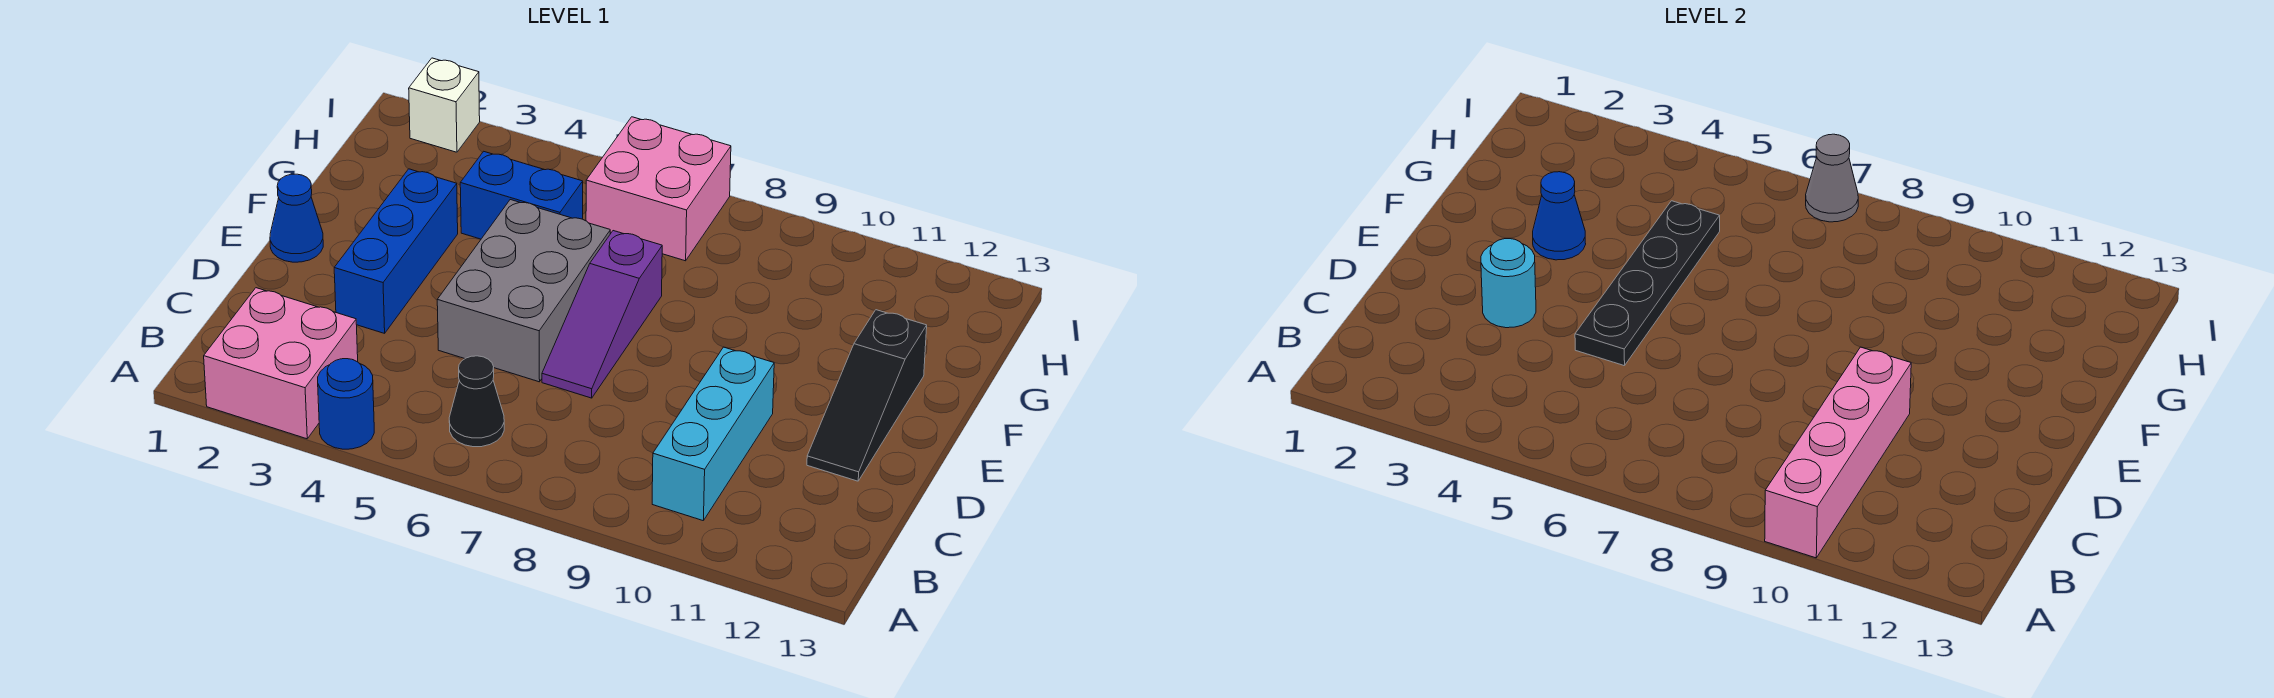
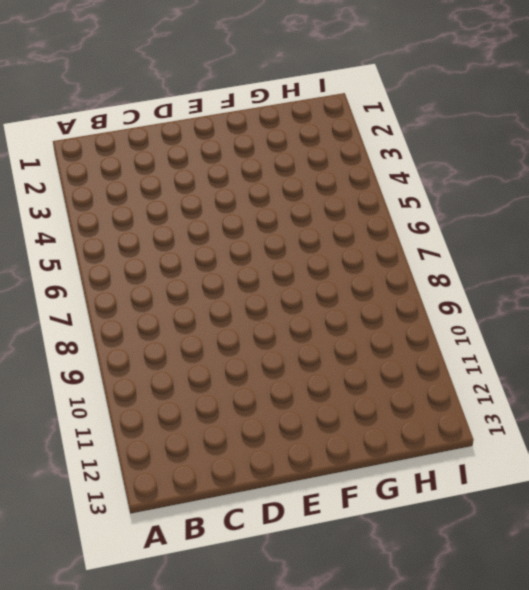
none -> pink brick A2:B3 level 1
none -> blue round brick A4 level 1
none -> black cone B6 level 1

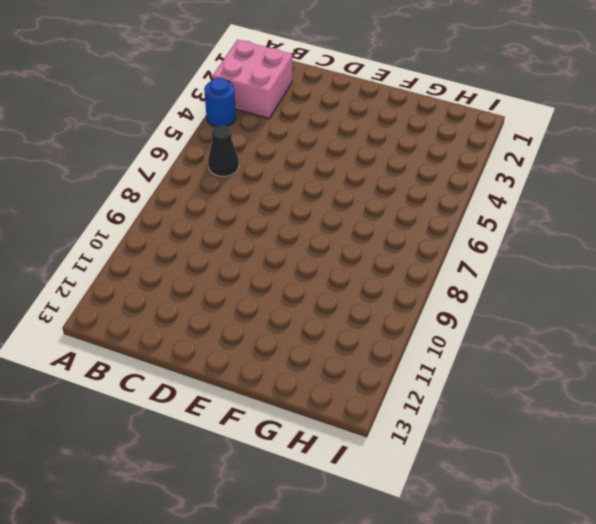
none -> cyan brick B10:D10 level 1
none -> blue brick D3:F3 level 1
none -> grey brick D5:F6 level 1

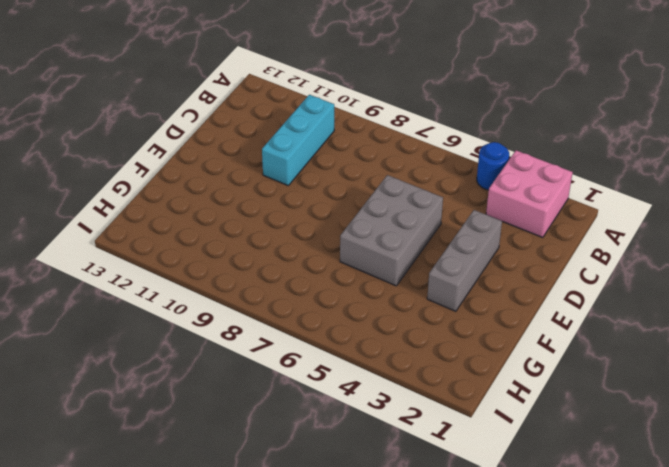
grey brick D3:F3 level 1 -> blue brick D3:F3 level 1
none -> black cone B6 level 1
none -> purple slope D7:F7 level 1 top F
none -> black slope D12:F12 level 1 top F

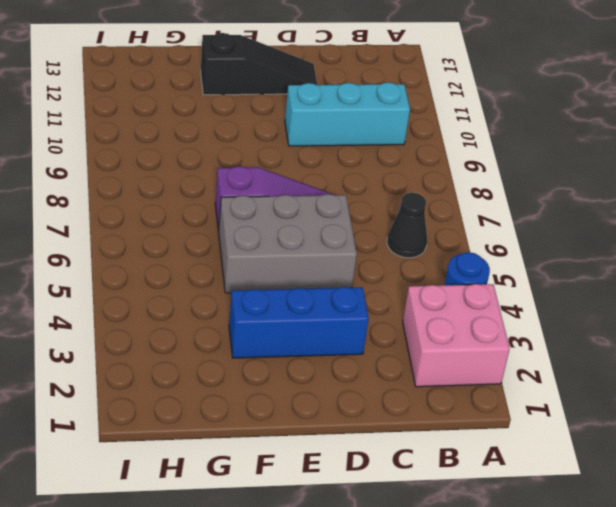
none -> blue cone E1 level 1
none -> blue brick G4:G5 level 1
none -> pink brick H6:I7 level 1

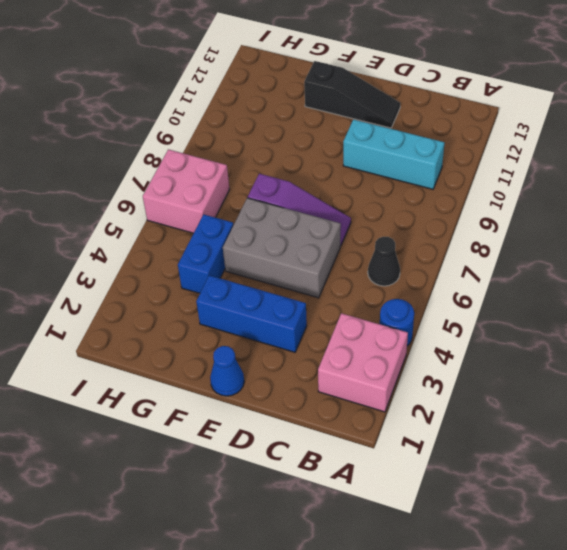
none -> white brick I2 level 1
none -> pink brick A10:D10 level 2
none -> cyan round brick D3 level 2

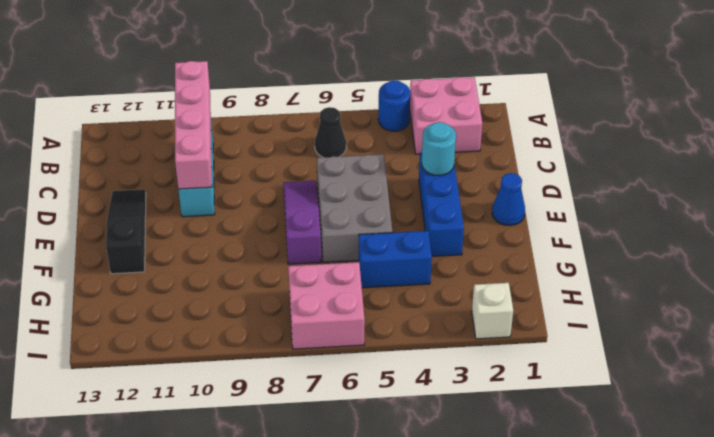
none -> black plate D5:G5 level 2
none -> blue cone F3 level 2
none -> grey cone I7 level 2

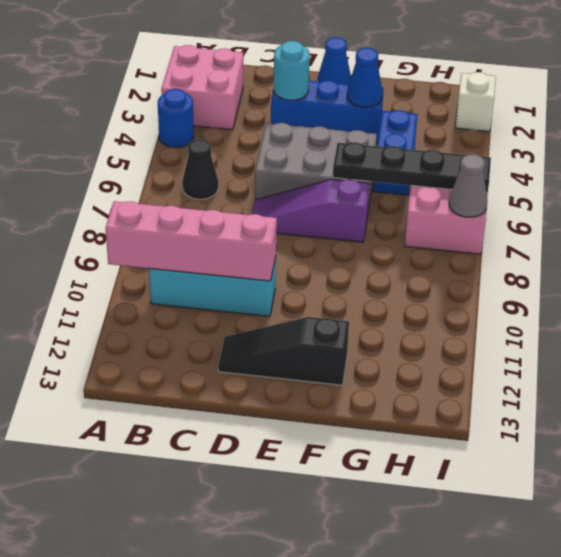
black plate F6:I6 level 2 -> black plate D5:G5 level 2

